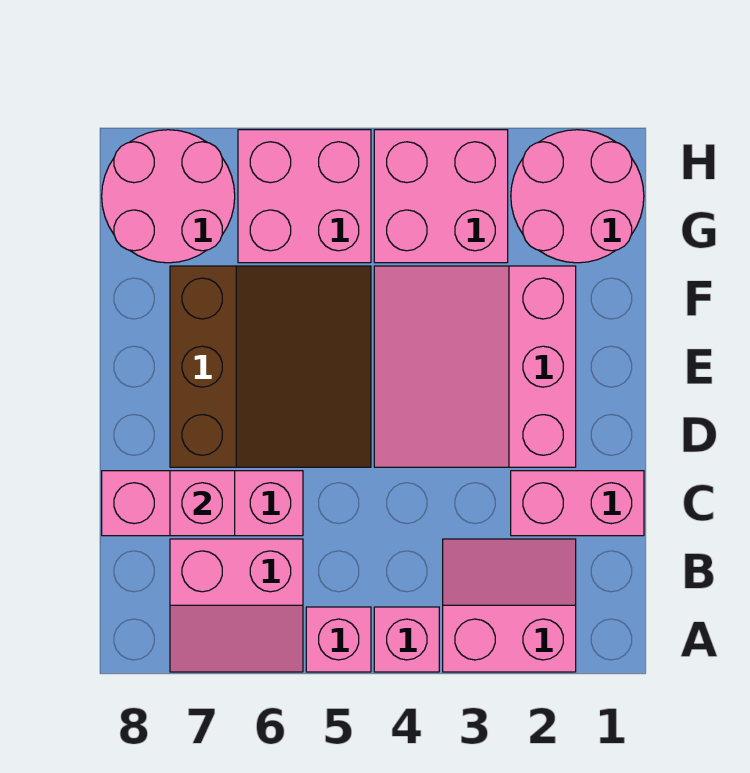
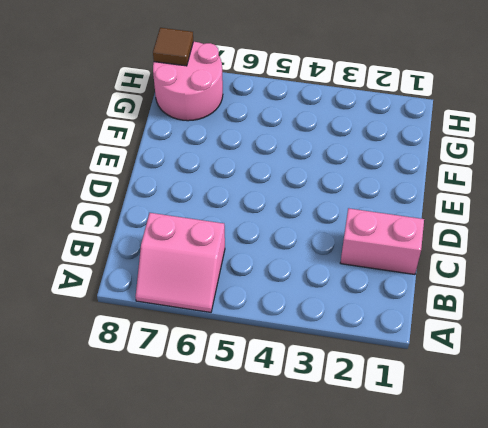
brown tile H8 level 2 -> none
none -> pink slope A2:B3 level 1 top A
none -> pink brick A4 level 1
none -> pink brick A5 level 1

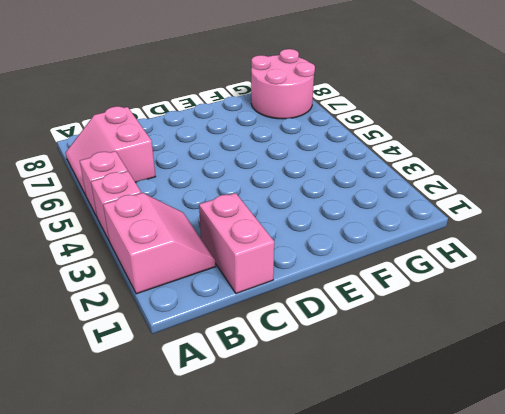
none -> pink brick C6:C8 level 1
none -> pink slope D2:F4 level 1 top 2
none -> brown slope D5:F7 level 1 top 7

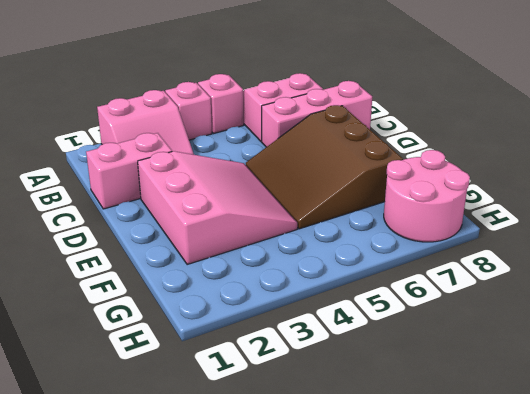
none -> pink round brick G1:H2 level 1
none -> pink brick G3:H4 level 1
none -> pink brick G5:H6 level 1

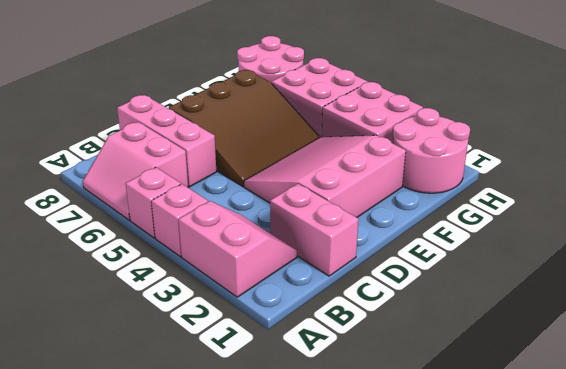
none -> pink brick C7 level 2

